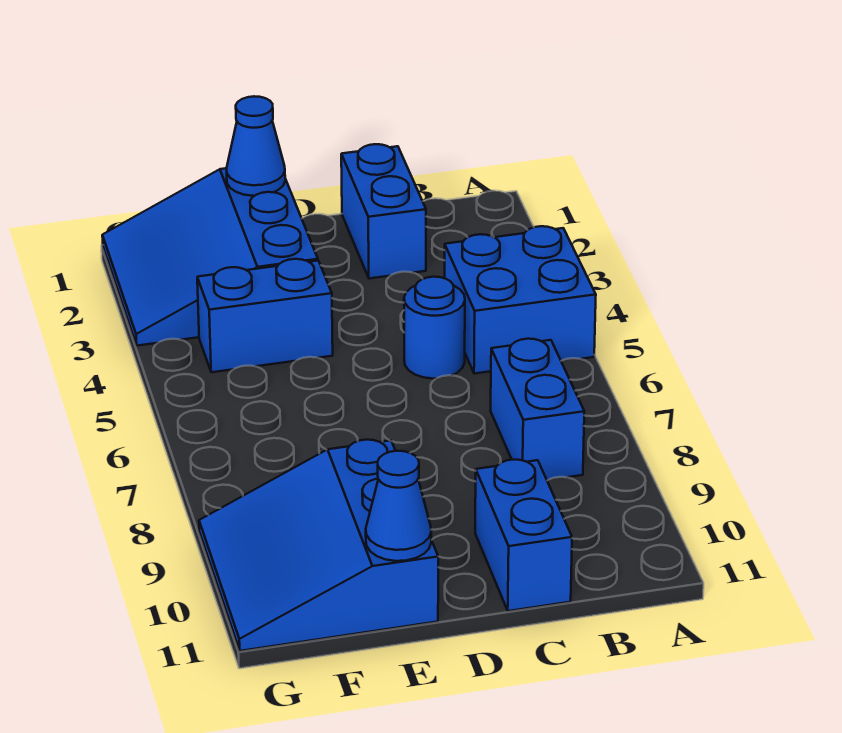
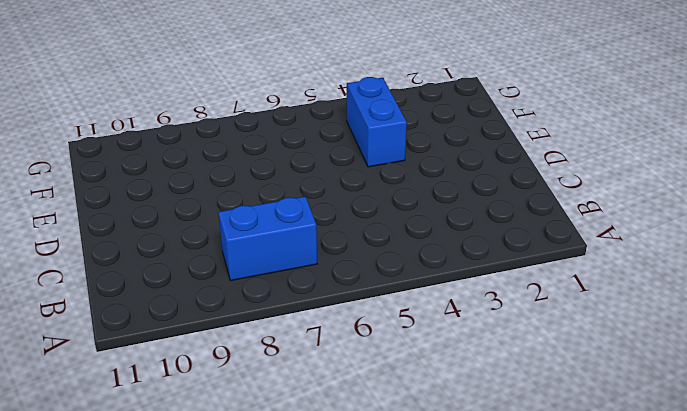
none -> blue brick A4:B5 level 1
none -> blue brick C1:C2 level 1

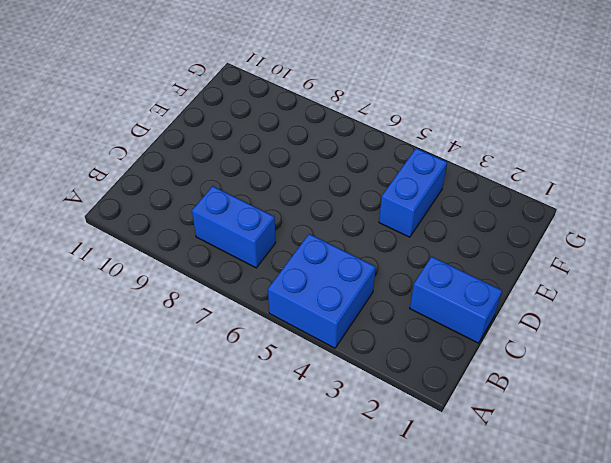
none -> blue round brick C5 level 1
none -> blue brick C10:C11 level 1

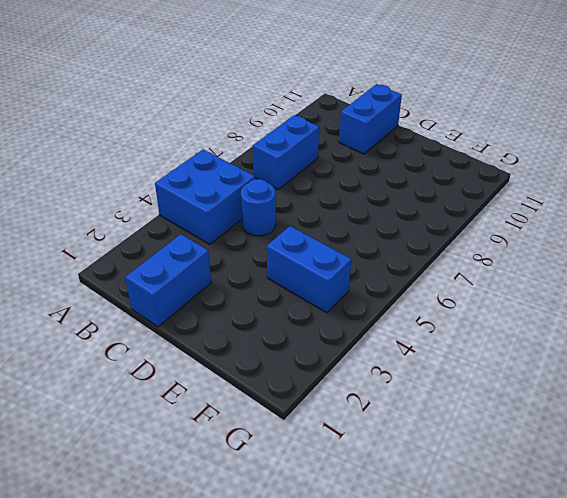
none -> blue slope E1:G3 level 1 top E
none -> blue slope E9:G11 level 1 top E

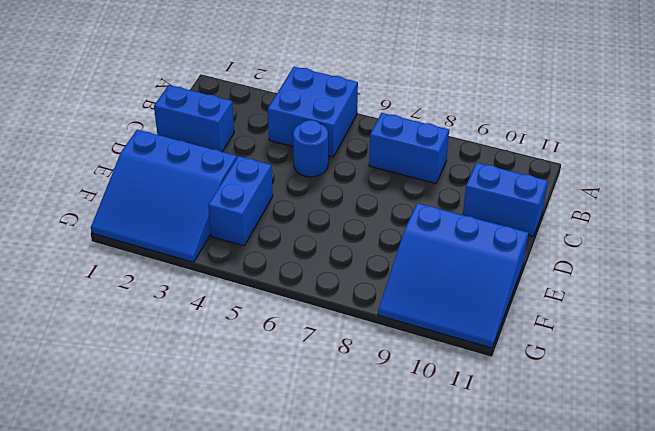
none -> blue cone E1 level 2
none -> blue cone E11 level 2

